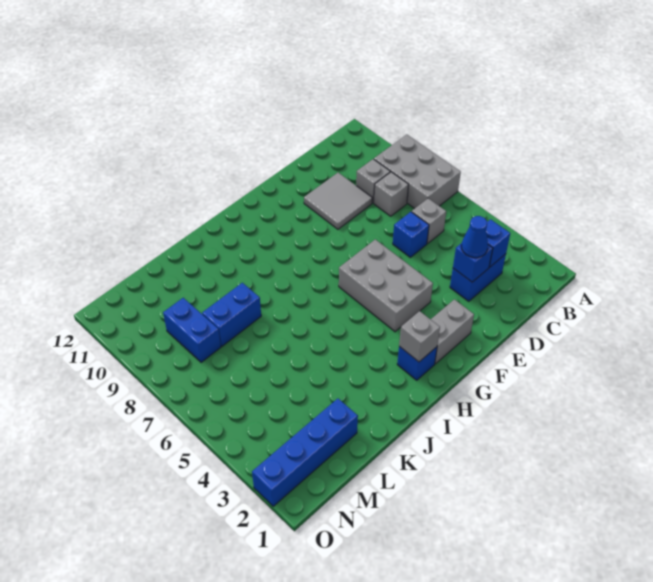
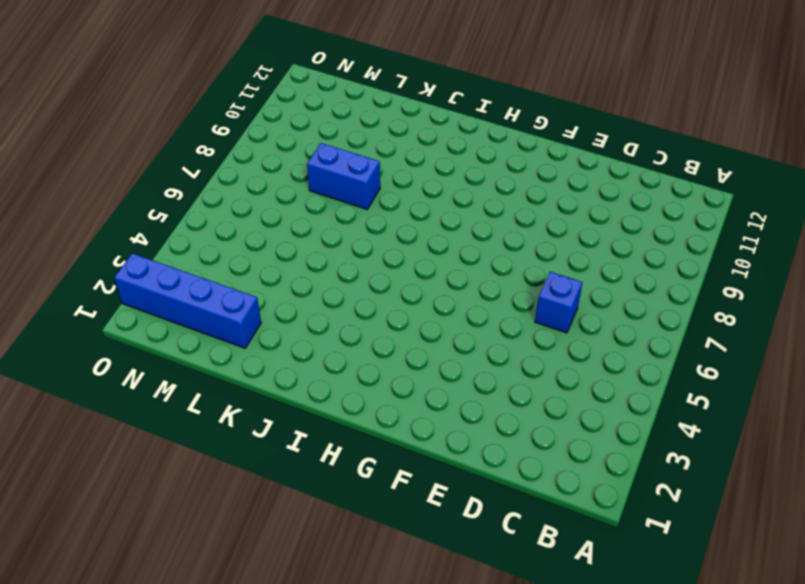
none -> grey brick A7:B9 level 1
none -> blue brick C3:D3 level 1
none -> grey brick C6 level 1

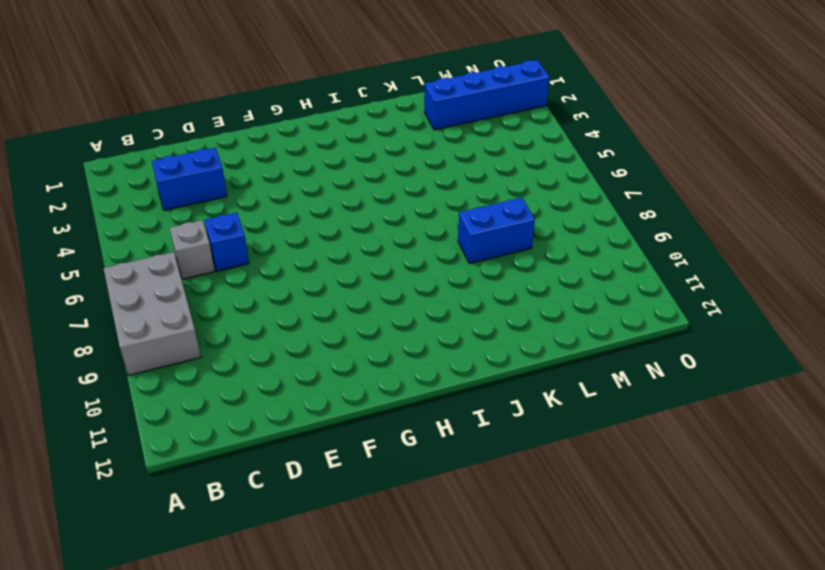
none -> grey brick C8 level 1
none -> grey brick C9 level 1
none -> grey tile D9:E10 level 1

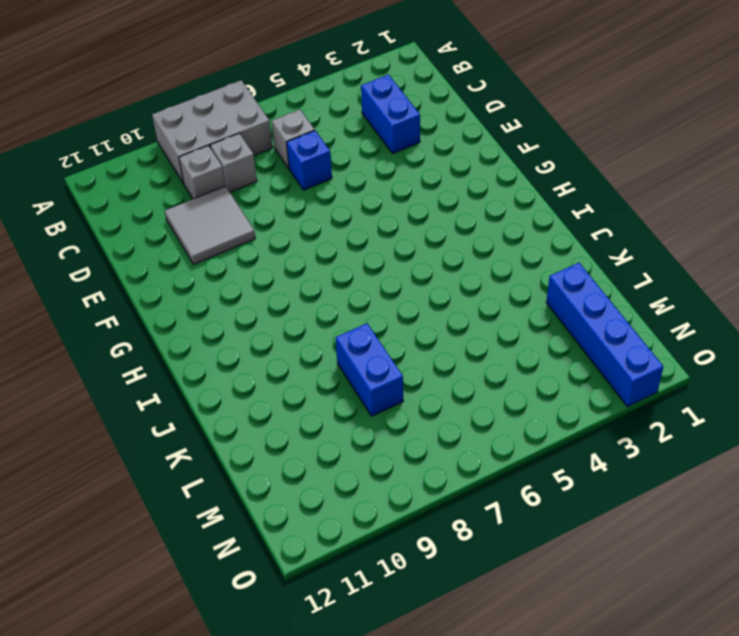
none -> grey brick F2:G2 level 1
none -> grey brick F4:G6 level 1
none -> blue brick H2 level 1

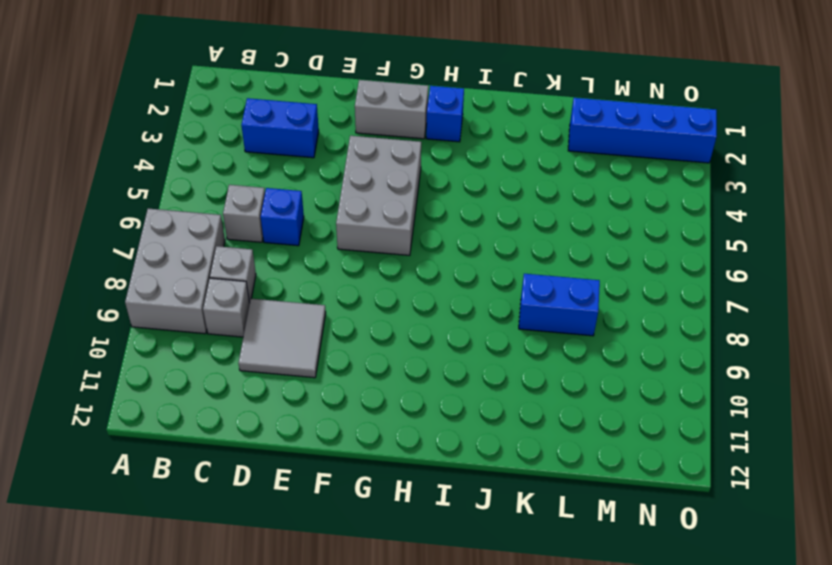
none -> blue brick M8:M9 level 1
none -> blue brick C3 level 2
none -> blue brick D3 level 2

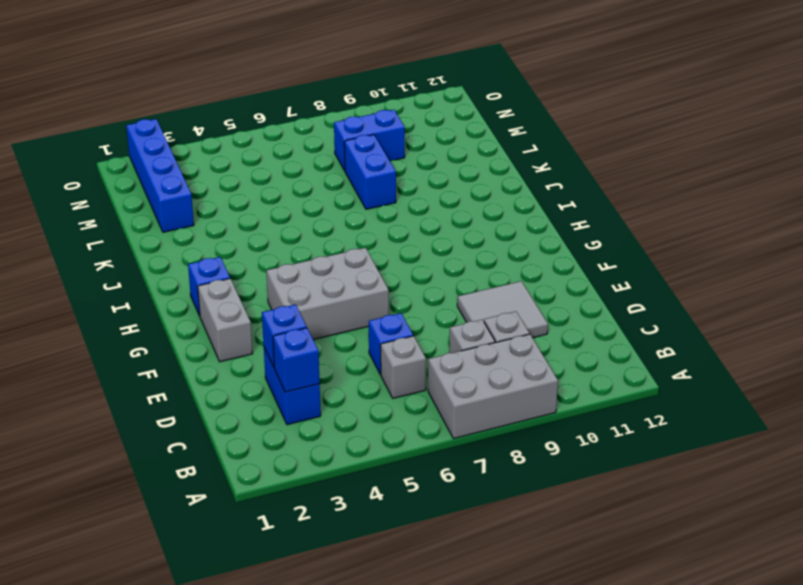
none -> grey brick H2 level 2
none -> blue cone D3 level 3

